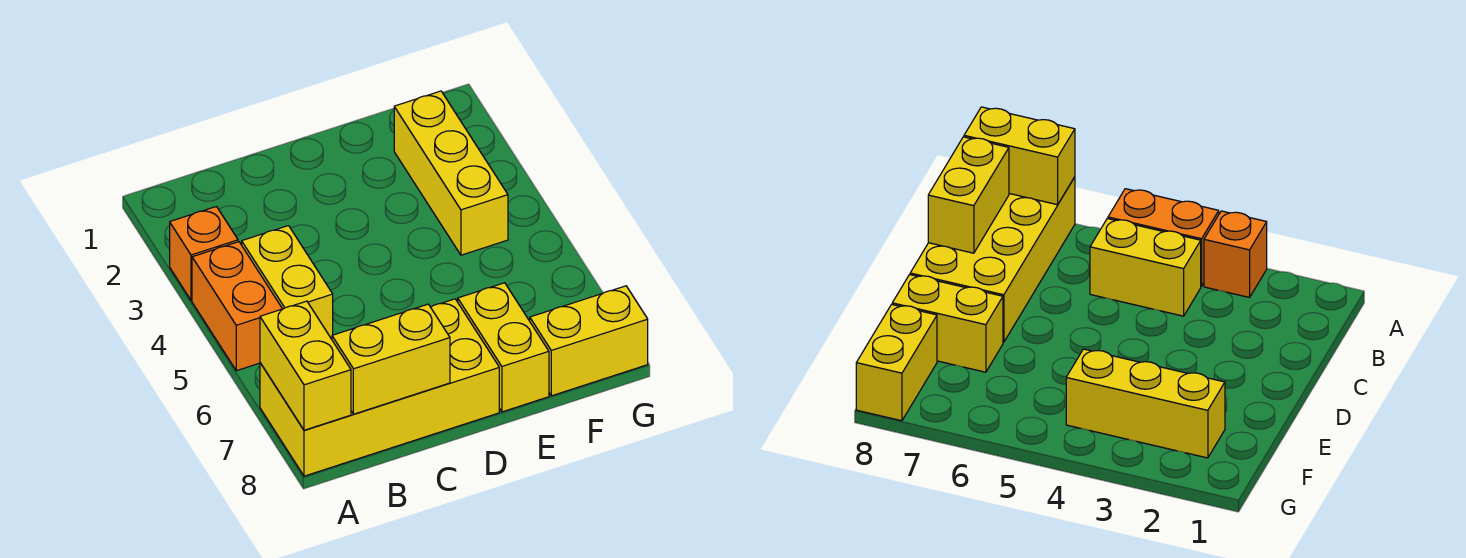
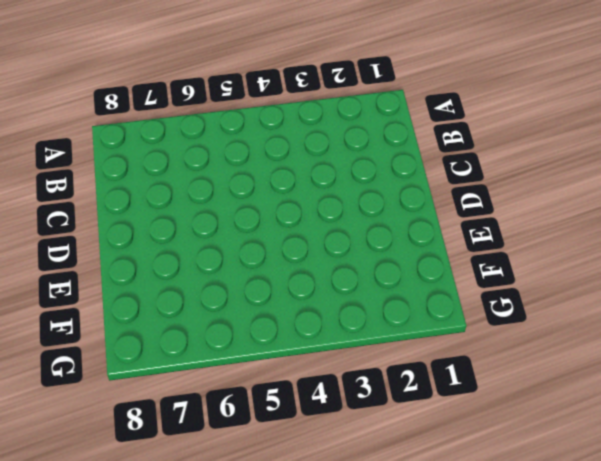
none -> orange brick A3 level 1
none -> orange brick A4:A5 level 1

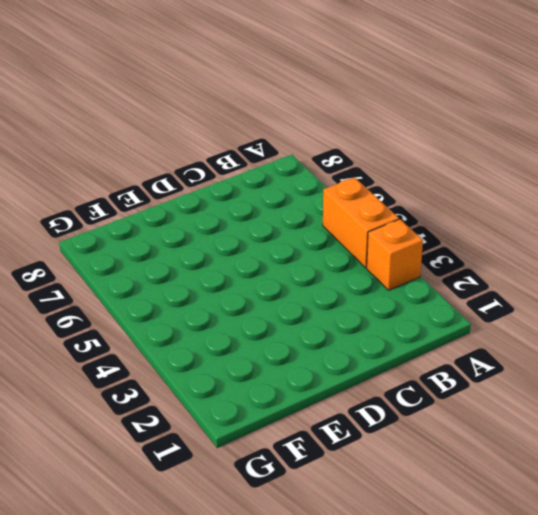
none -> yellow brick A7:D8 level 1
none -> yellow brick B4:B5 level 1

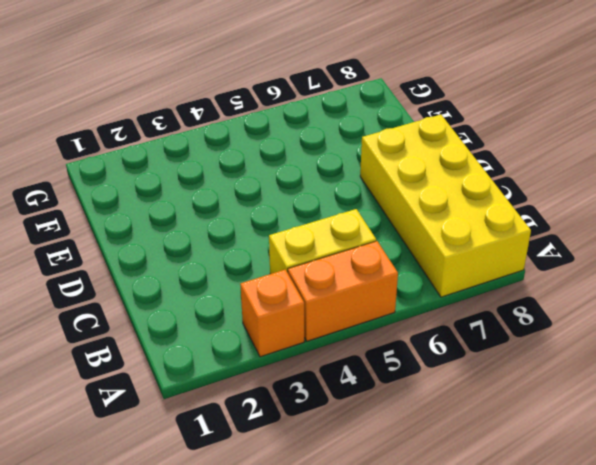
none -> yellow brick E7:E8 level 1
none -> yellow brick F2:F4 level 1

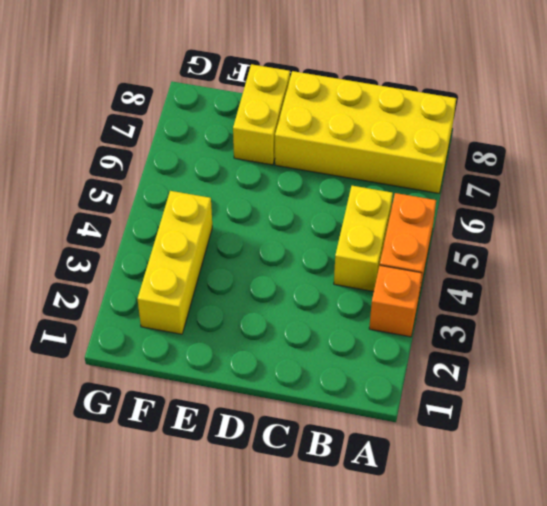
none -> yellow brick F8:G8 level 1
none -> yellow brick A7:A8 level 2

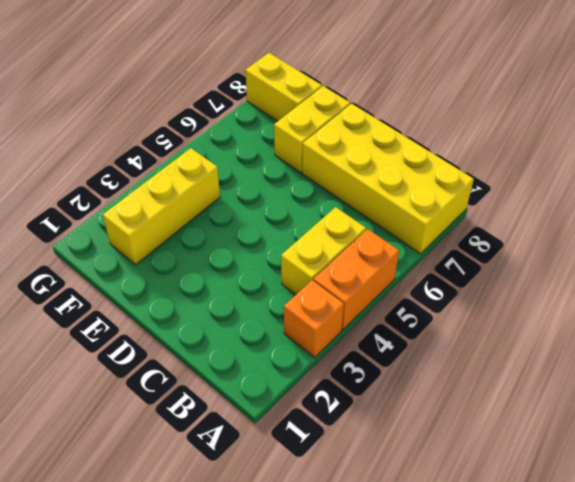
none -> yellow brick A7:A8 level 2
none -> yellow brick B8:C8 level 2

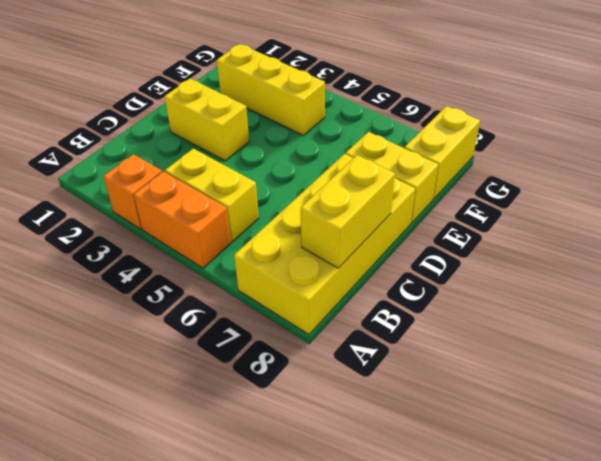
yellow brick D2:D3 level 1 -> yellow brick A7:A8 level 2

